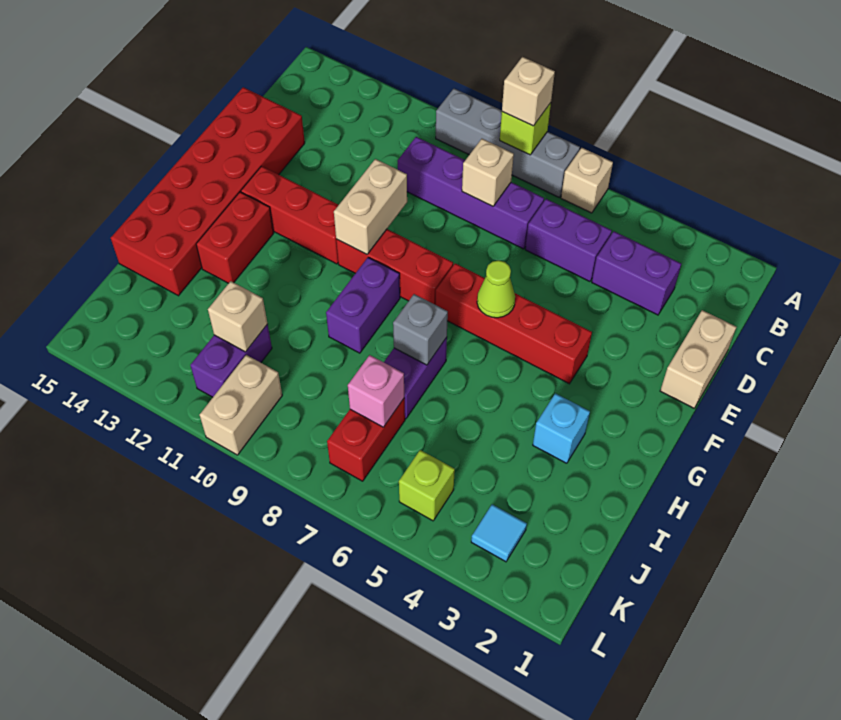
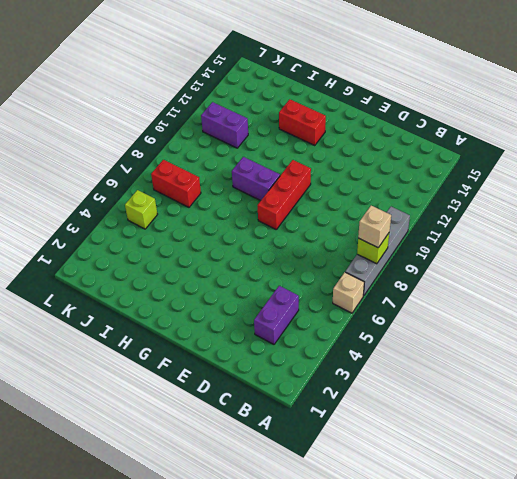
none -> purple brick C5:C6 level 1
none -> purple brick C7:C10 level 1
none -> tan brick D1:E1 level 1

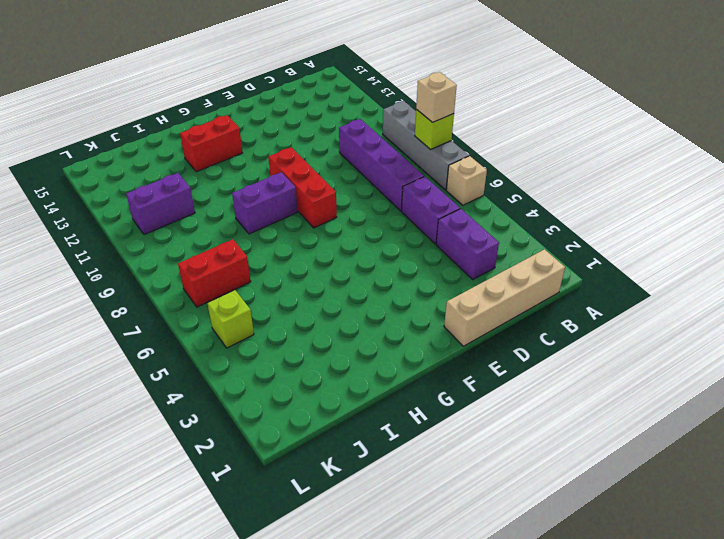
tan brick B1:E1 level 1 -> tan brick D1:E1 level 1
none -> red brick D14:I15 level 1
none -> red brick F4:F7 level 1
none -> red brick F11:F13 level 1

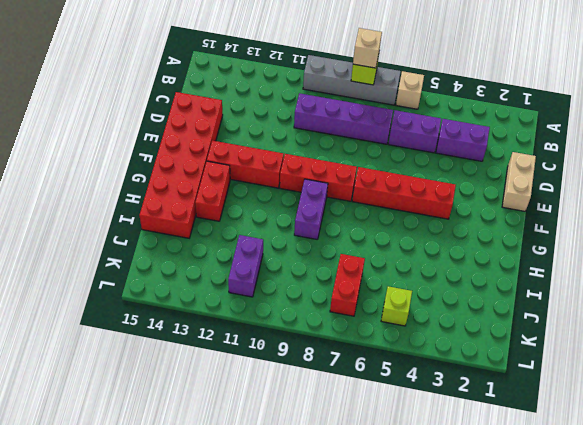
none -> cyan brick H3 level 1
none -> purple brick H7:I7 level 1
none -> cyan tile K3 level 1

